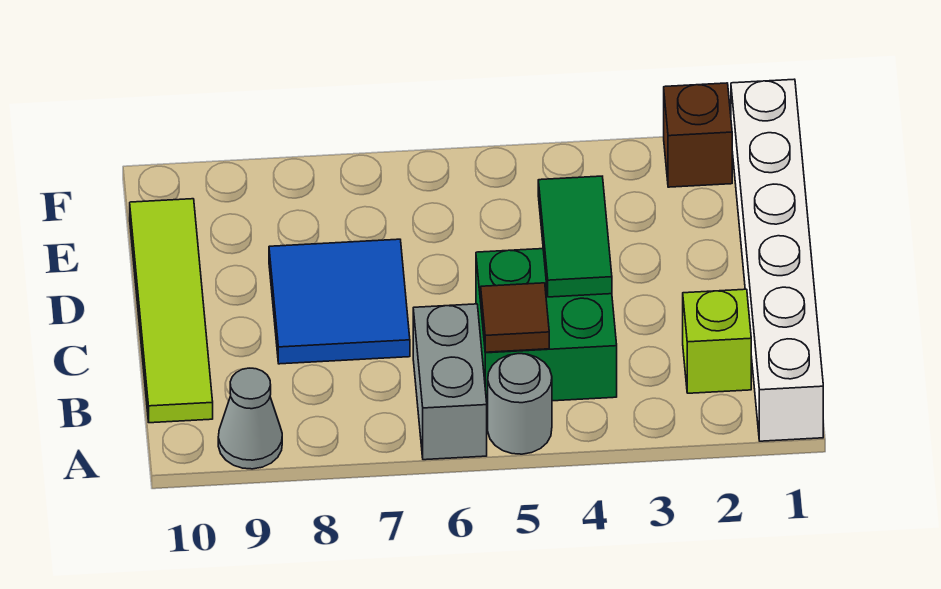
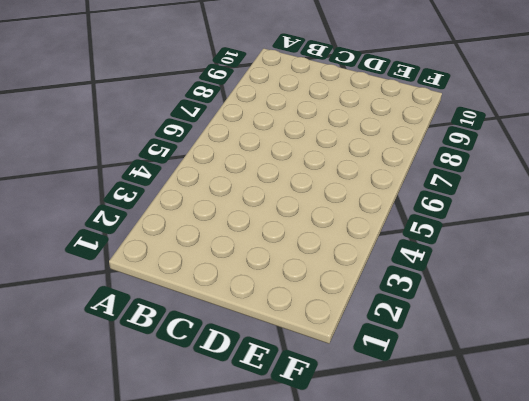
none -> white brick A1:F1 level 1
none -> grey round brick A5 level 1

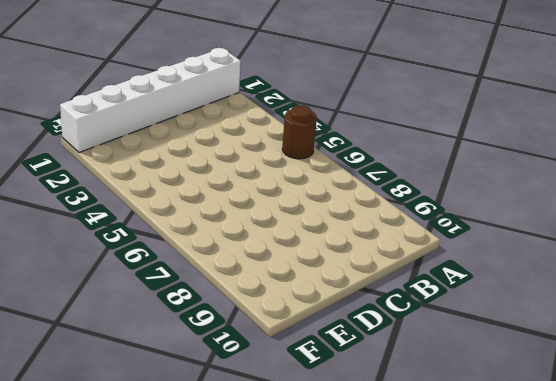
brown round brick A5 level 1 -> grey round brick A5 level 1
none -> grey brick A6:B6 level 1
none -> grey cone A9 level 1

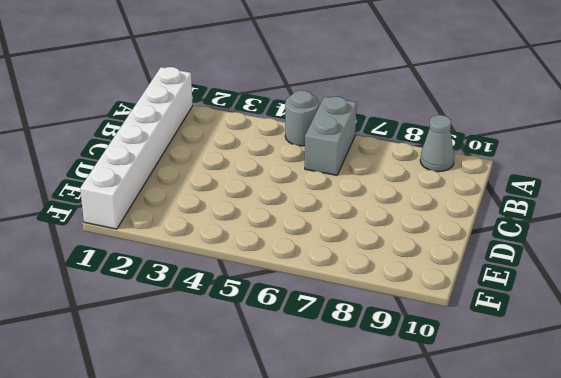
none -> lime brick B2 level 1
none -> green brick B4:C5 level 1

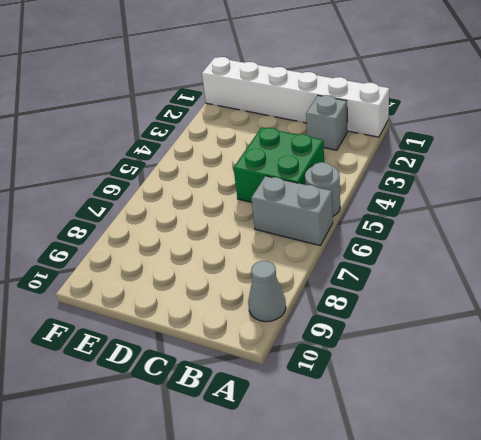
grey brick B2 level 1 -> lime brick B2 level 1
none -> lime tile B10:E10 level 1
none -> blue tile C7:D8 level 1

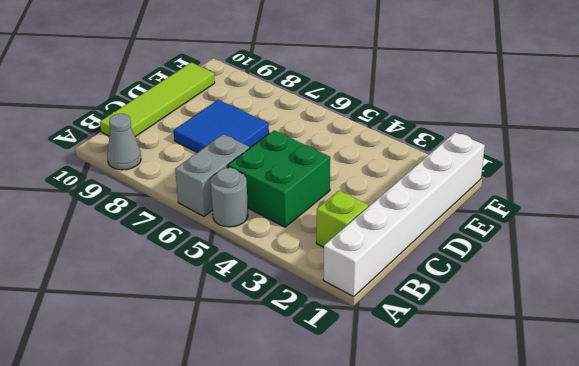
none -> brown brick F2 level 1
none -> brown tile B5 level 2

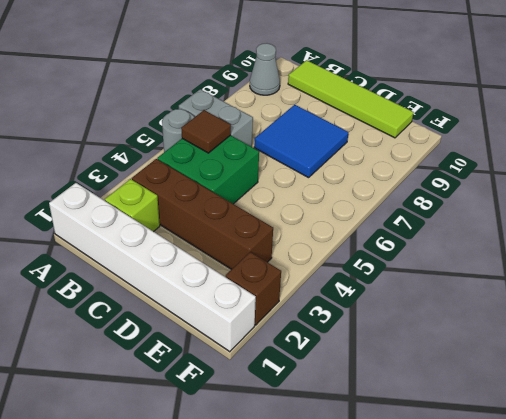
brown brick B3:E3 level 1 -> none
none -> green tile C4:D4 level 2

